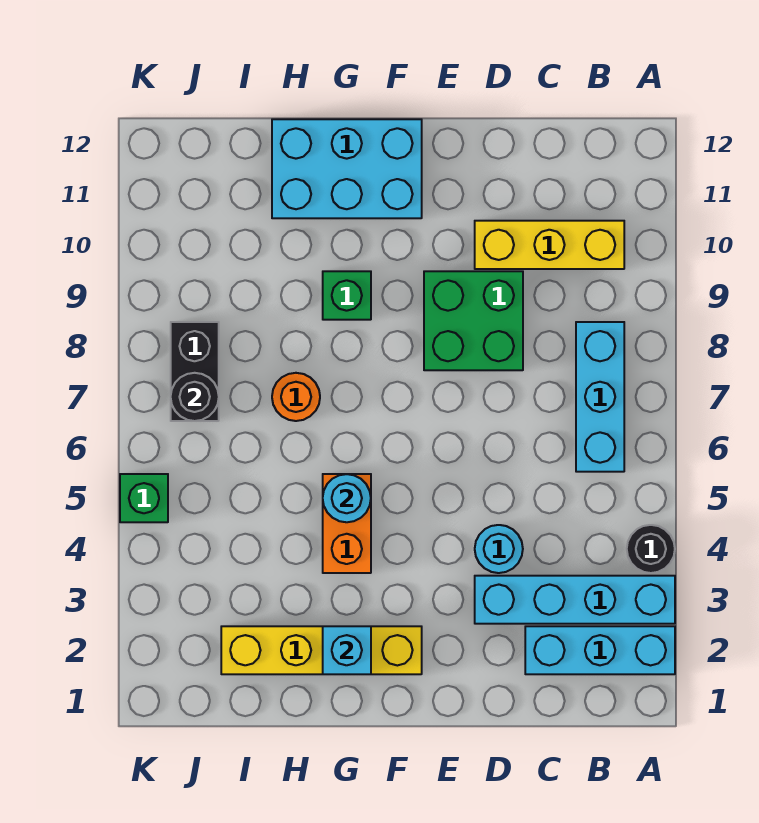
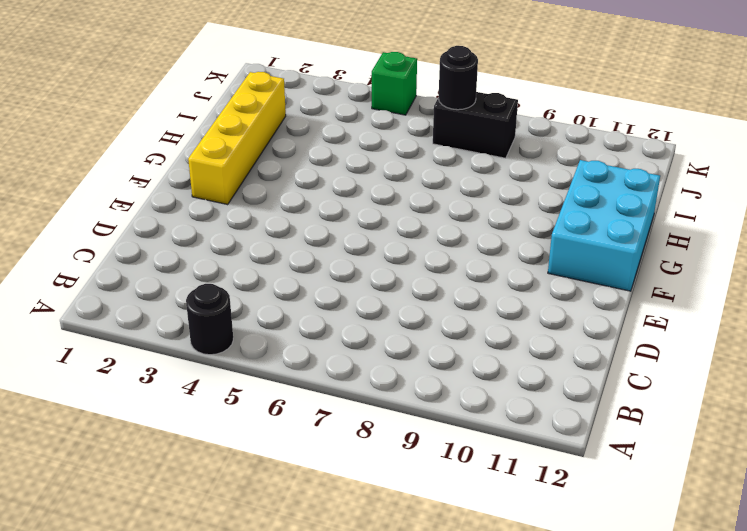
none -> cyan brick A2:C2 level 1
none -> cyan brick A3:D3 level 1
none -> cyan brick B6:B8 level 1

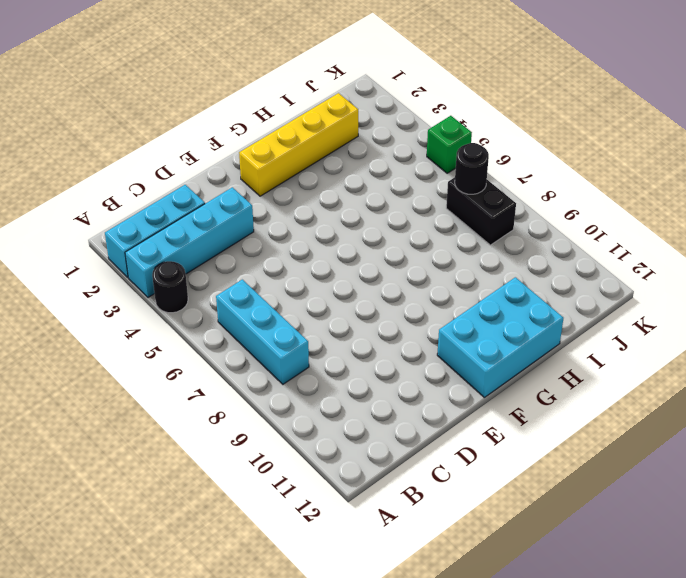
none -> yellow brick B10:D10 level 1
none -> cyan round brick D4 level 1
none -> green brick D8:E9 level 1

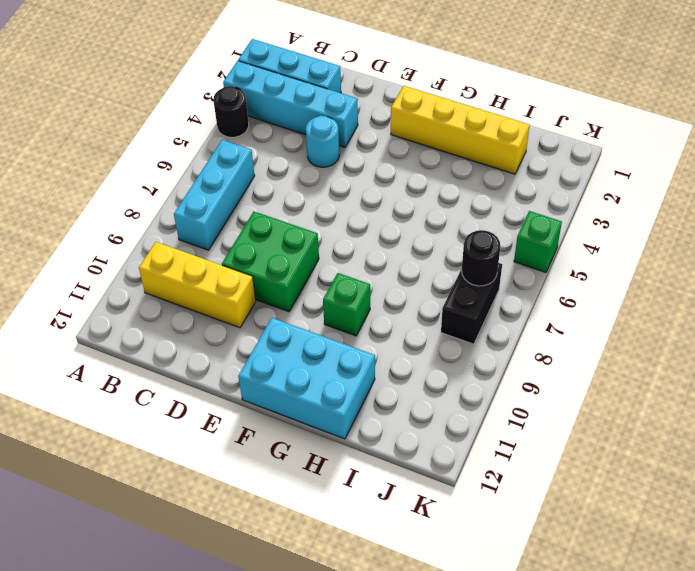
none -> orange brick G4:G5 level 1
none -> orange round brick H7 level 1
none -> cyan brick G2 level 2

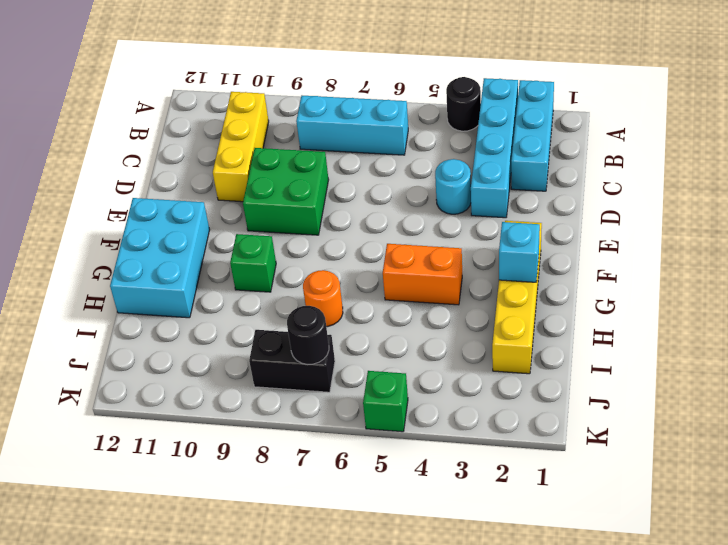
none -> cyan round brick G5 level 2

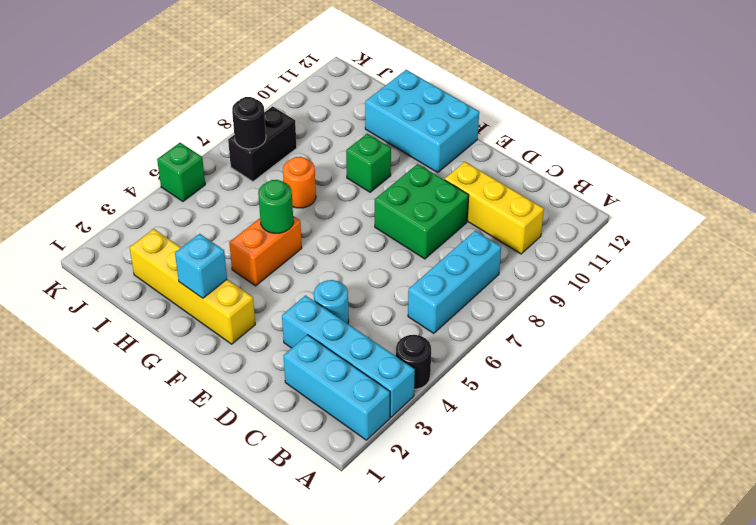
green round brick G5 level 2 -> cyan round brick G5 level 2

